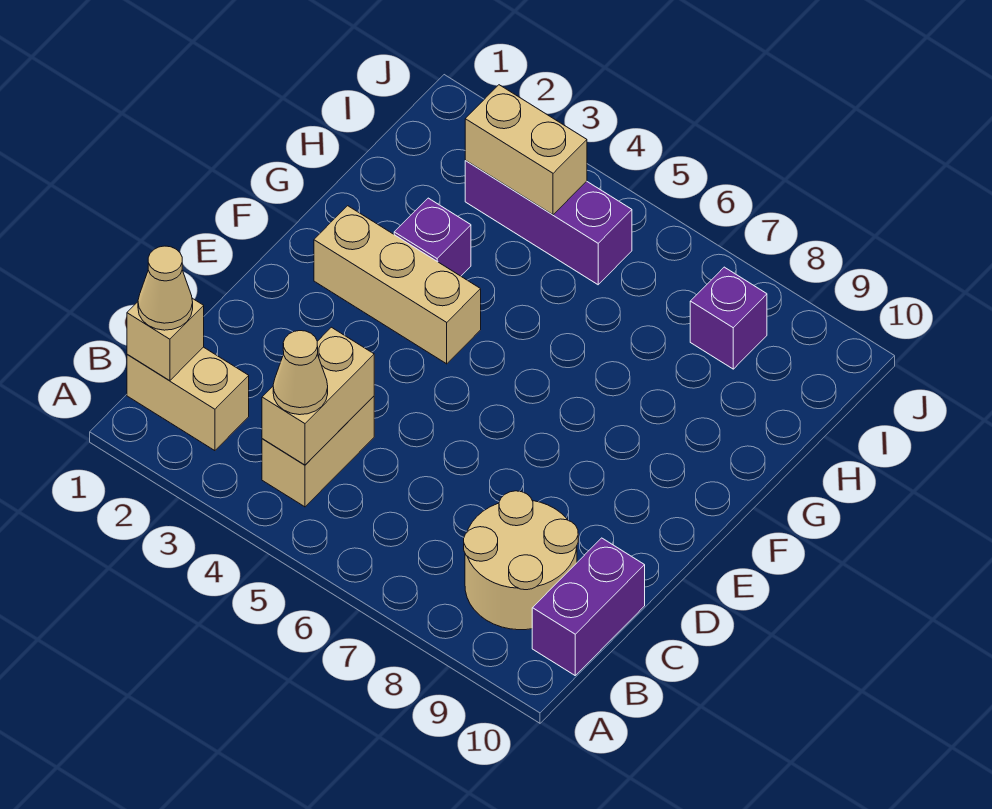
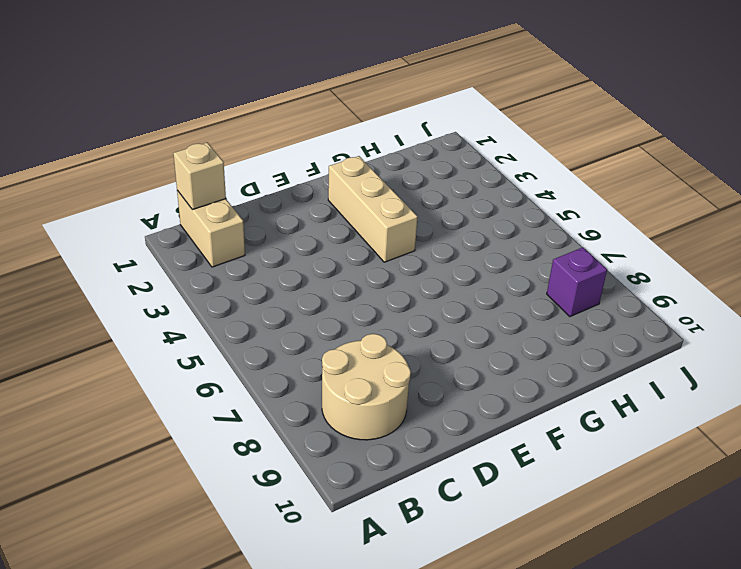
none -> tan brick B4:C4 level 1
none -> purple brick B10:C10 level 1
none -> purple brick G3 level 1

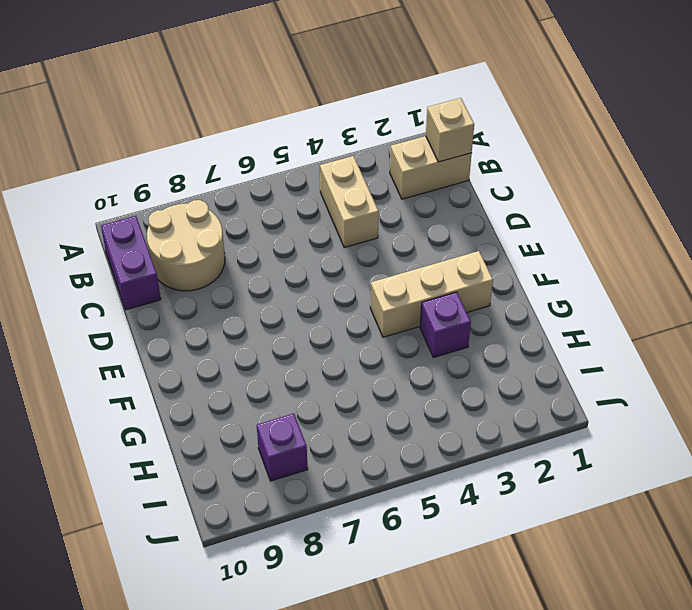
none -> purple brick I3:I5 level 1
none -> tan brick B4:C4 level 2
none -> tan brick I3:I4 level 2

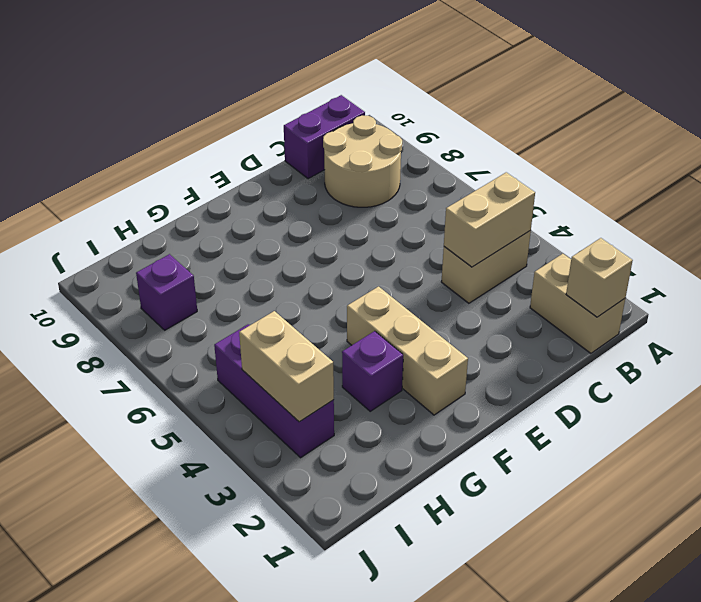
none -> tan cone B1 level 3
none -> tan cone B4 level 3

